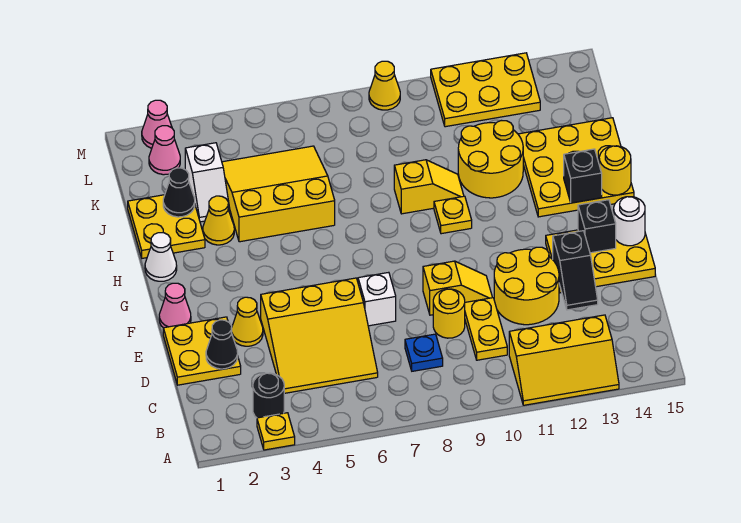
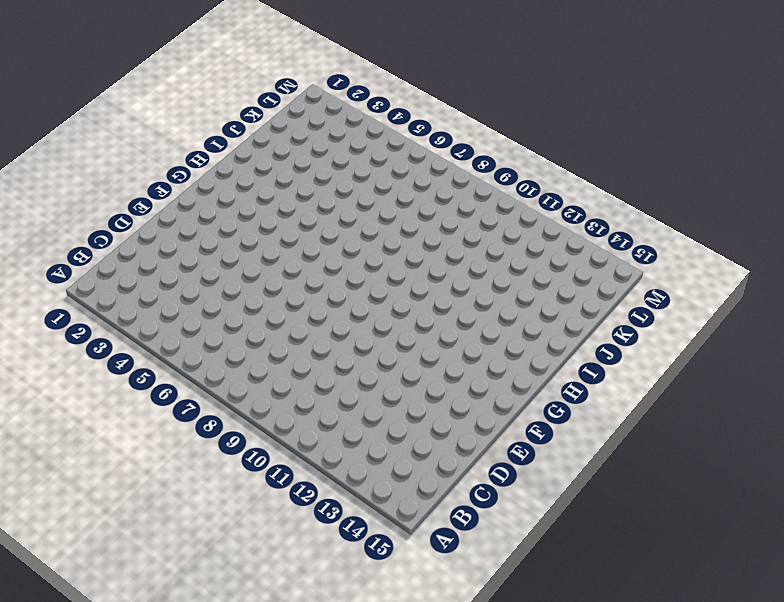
none -> yellow plate A3 level 1
none -> yellow slope A11:B13 level 1 top B
none -> black round brick B3 level 1
none -> yellow slope C4:E6 level 1 top E

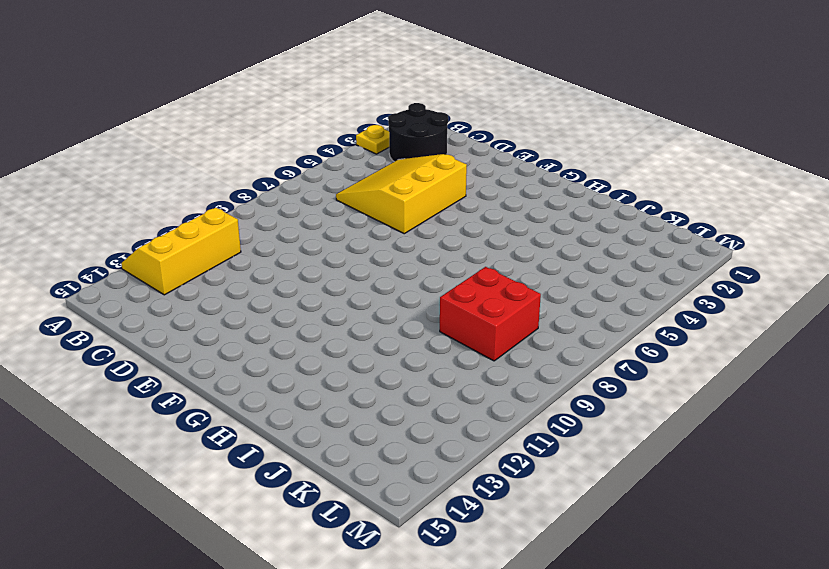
black round brick B2:C3 level 1 -> black round brick B3 level 1
red brick J8:K9 level 1 -> none
none -> blue plate C8 level 1
none -> yellow plate C10:D10 level 1
none -> yellow plate D1:E2 level 1
none -> yellow round brick D9 level 1

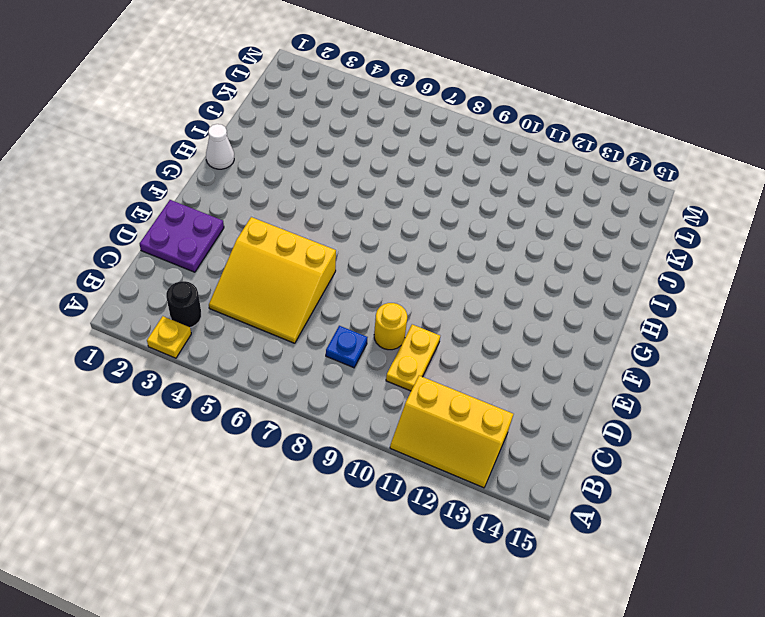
purple plate D1:E2 level 1 -> yellow plate D1:E2 level 1
none -> yellow round brick D11:E12 level 1
none -> yellow cone E3 level 1
none -> white brick E7 level 1
none -> yellow slope E9:E10 level 1 top 9

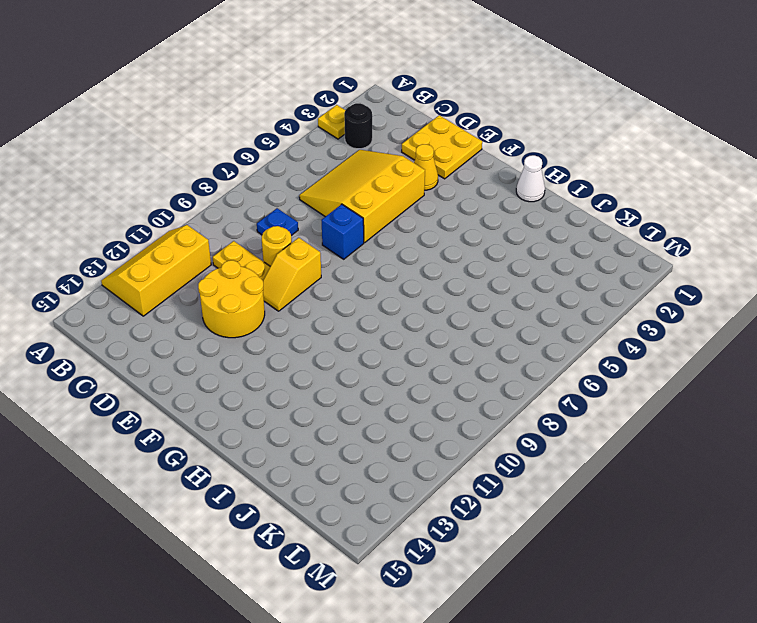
blue brick E7 level 1 -> white brick E7 level 1
none -> yellow plate E13:F15 level 1
none -> pink cone F1 level 1
none -> yellow plate H10 level 1
none -> yellow plate H13:J15 level 1

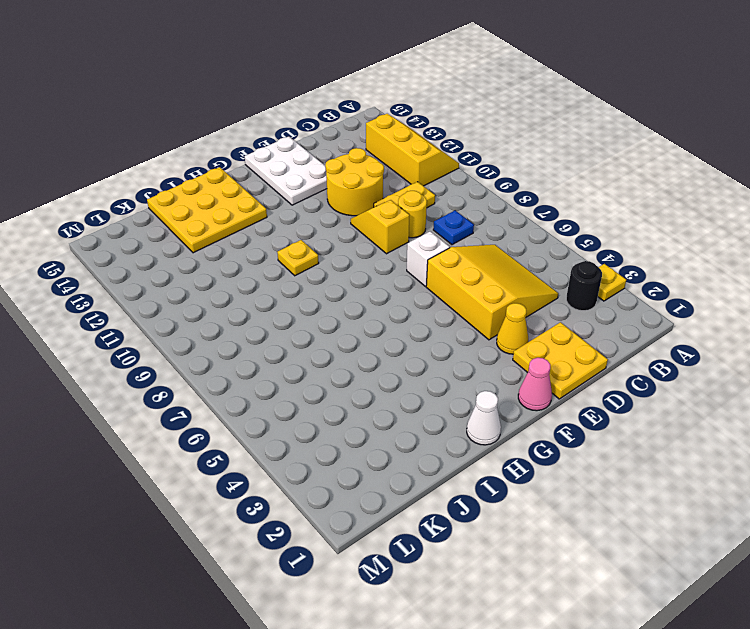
white plate E13:F15 level 1 -> yellow plate E13:F15 level 1
none -> yellow plate I1:J2 level 1
none -> yellow cone I3 level 1
none -> yellow slope I4:K6 level 1 top I
none -> yellow slope I9:I10 level 1 top 9

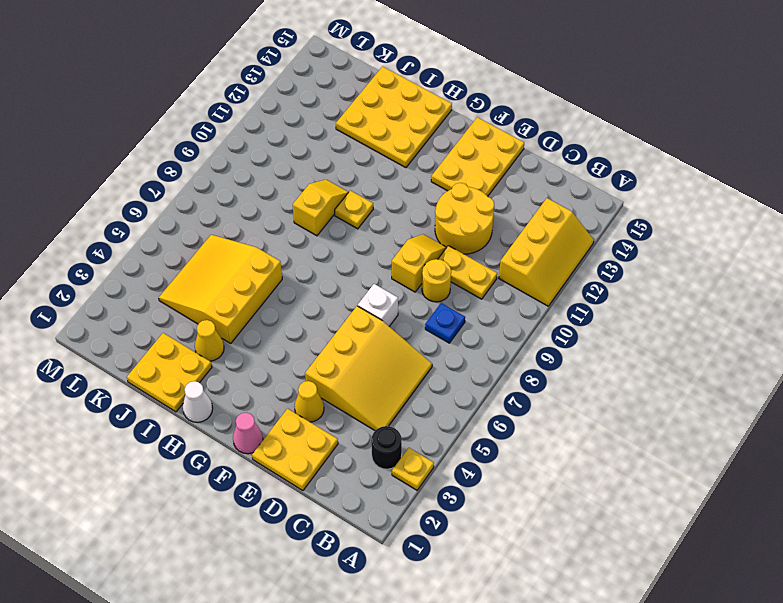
none -> yellow round brick I11:J12 level 1
none -> white slope J3:K3 level 1 top K
none -> pink cone L2 level 1
none -> yellow plate L11:M13 level 1

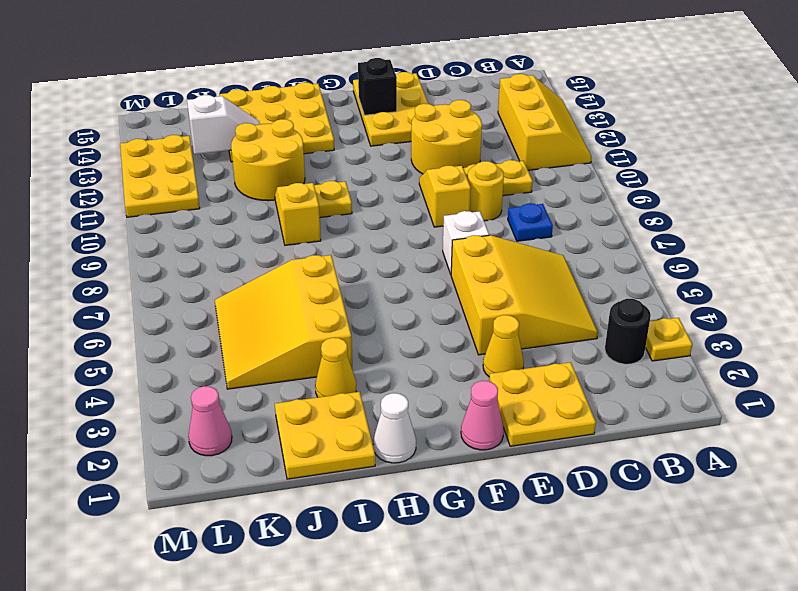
white slope J13:K13 level 2 top K -> white slope J3:K3 level 1 top K
none -> pink cone M2 level 1
none -> yellow cone M9 level 1
none -> black cone D2 level 2
none -> black slope D13:E13 level 2 top E

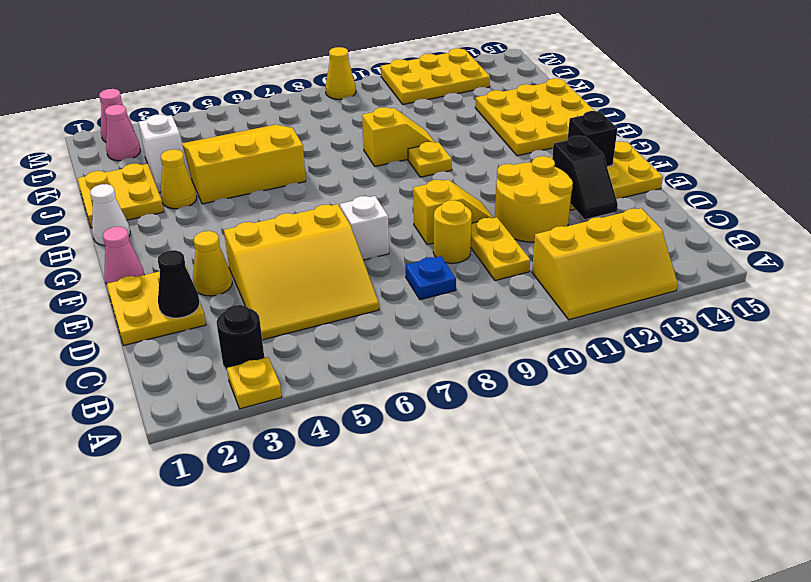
none -> yellow round brick I11:J12 level 1
none -> white round brick F15 level 2
none -> black brick H14 level 2
none -> yellow round brick H15 level 2

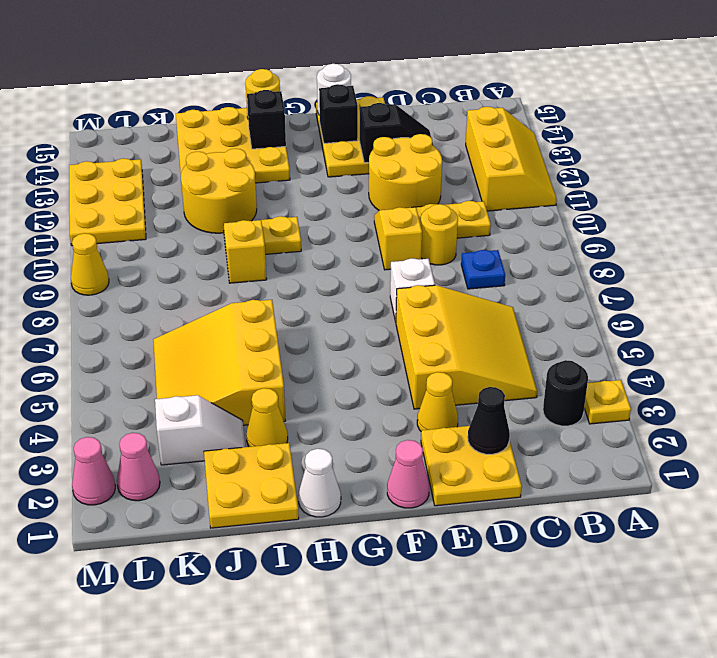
none -> black cone J2 level 2

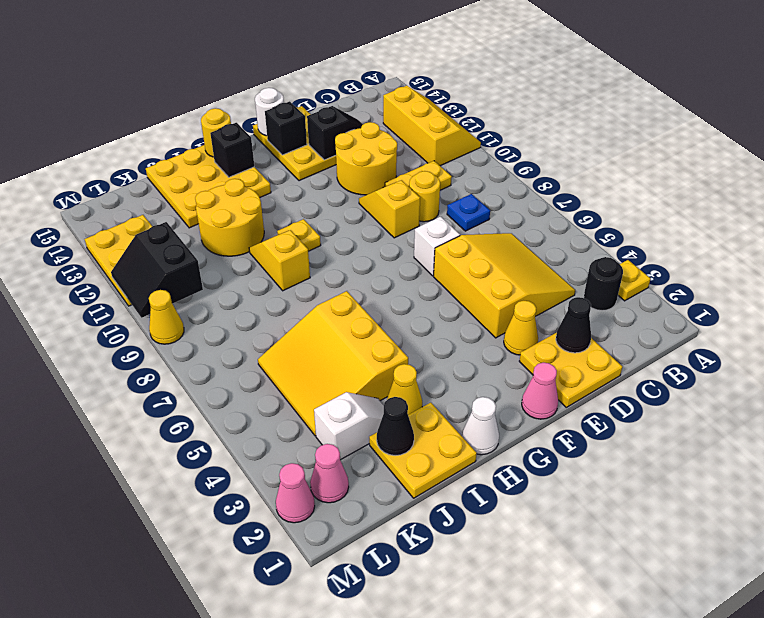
black slope L10:M11 level 2 top L -> none

